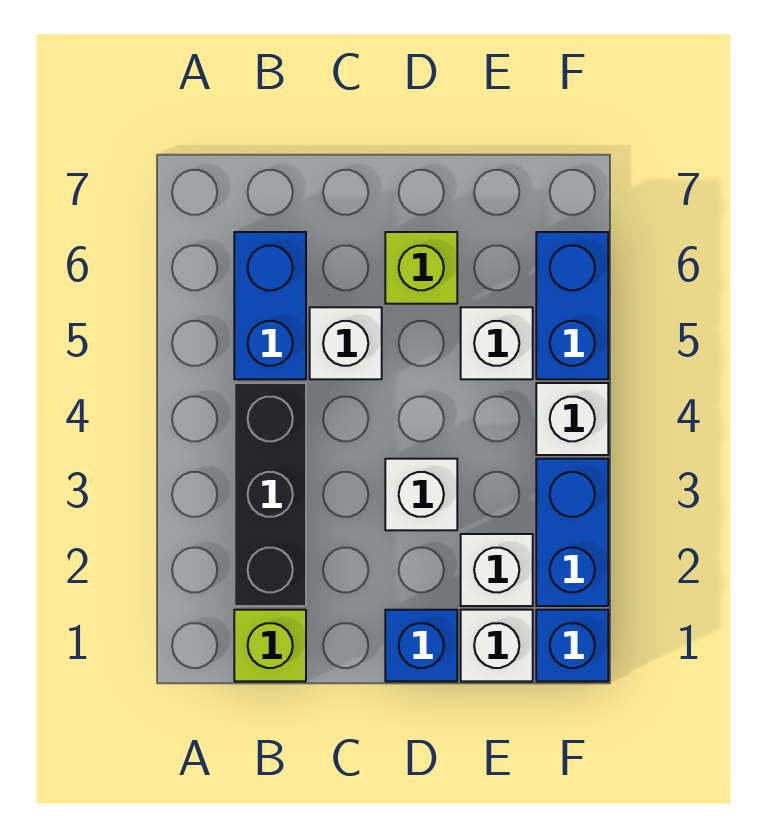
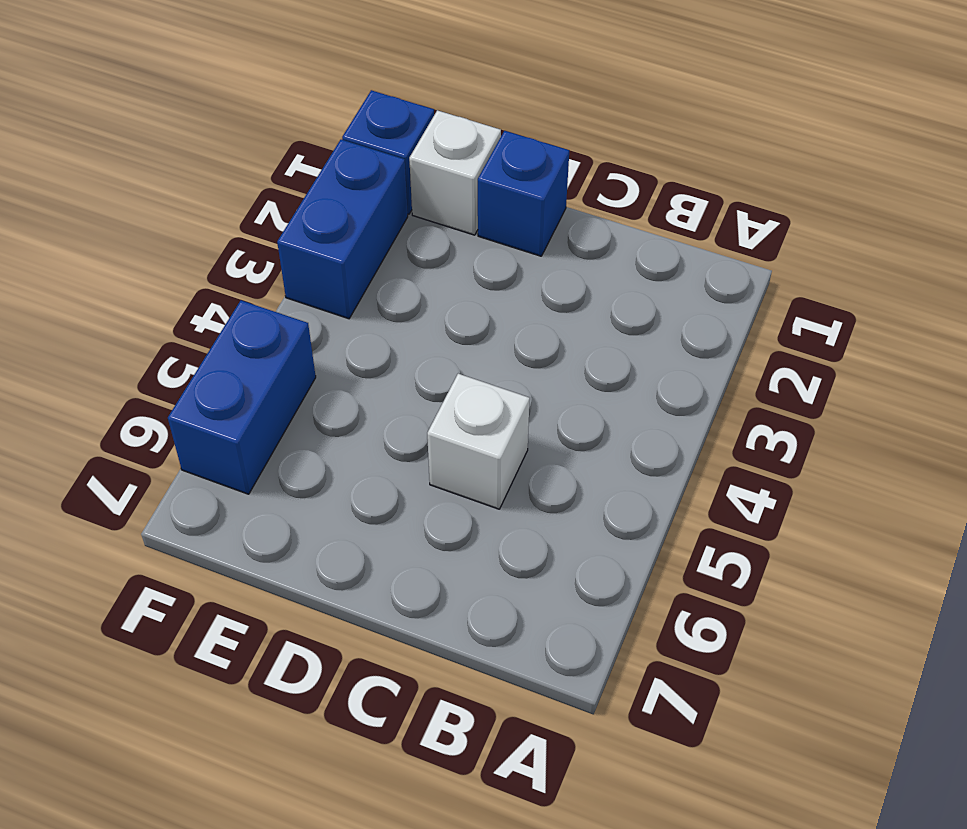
none -> lime brick B1 level 1
none -> black brick B2:B4 level 1
none -> blue brick B5:B6 level 1

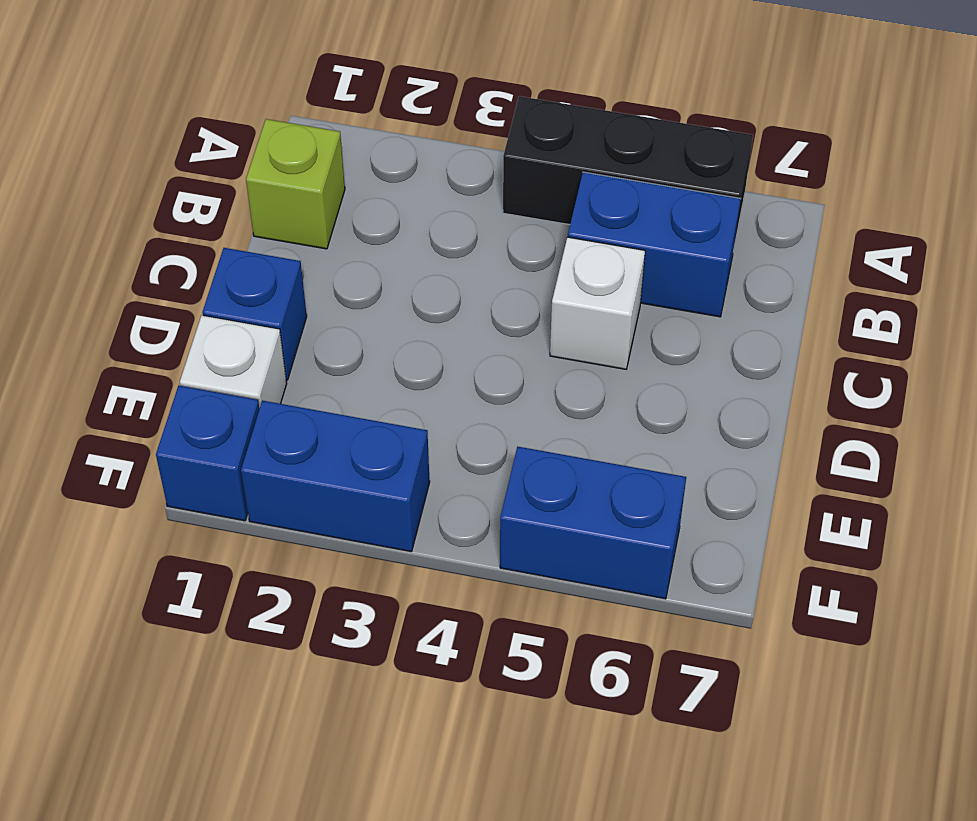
black brick A4:A6 level 1 -> black brick B2:B4 level 1
none -> white brick D3 level 1
none -> lime brick D6 level 1
none -> white brick E2 level 1

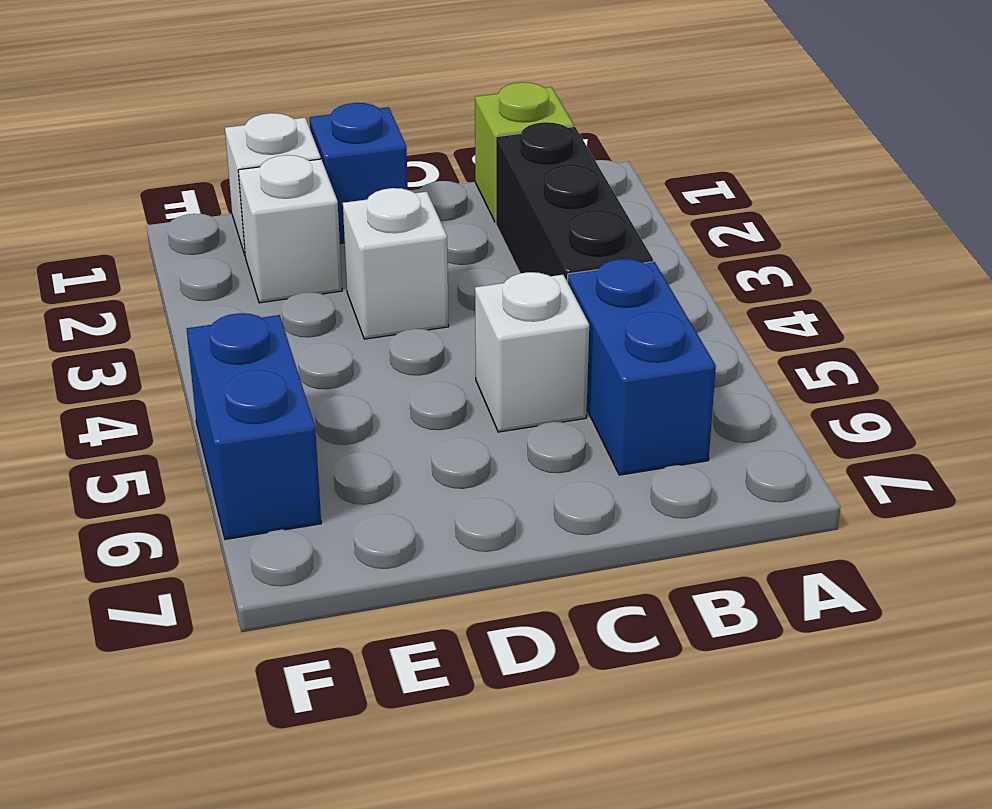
none -> lime brick D6 level 1
none -> white brick E5 level 1
none -> blue brick F1 level 1

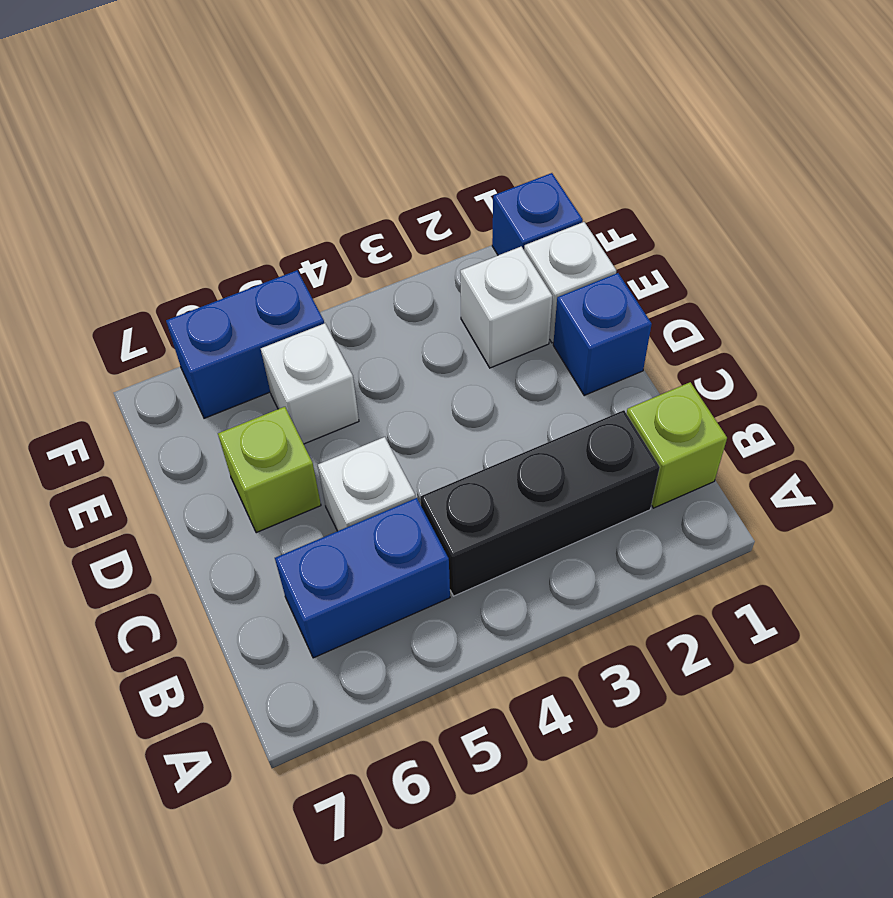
none -> white brick D3 level 1
none -> blue brick F2:F3 level 1
none -> white brick F4 level 1

